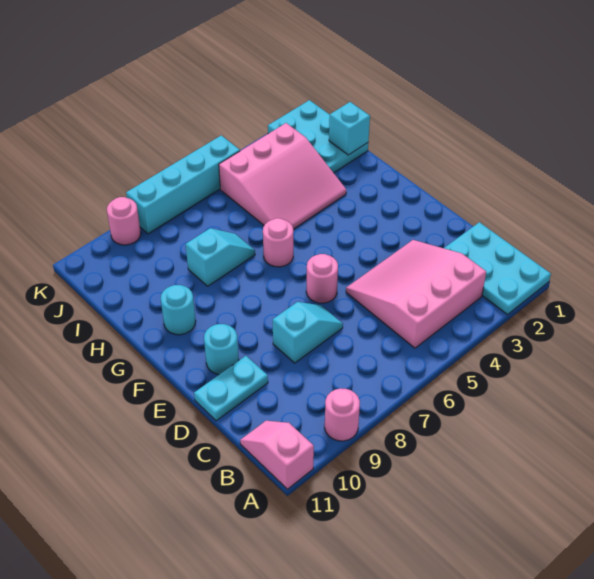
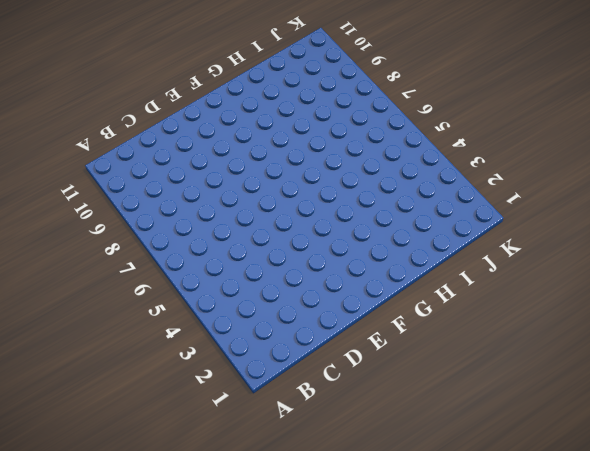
none -> cyan plate A1:C2 level 1
none -> pink round brick A9 level 1
none -> pink slope A11:B11 level 1 top A

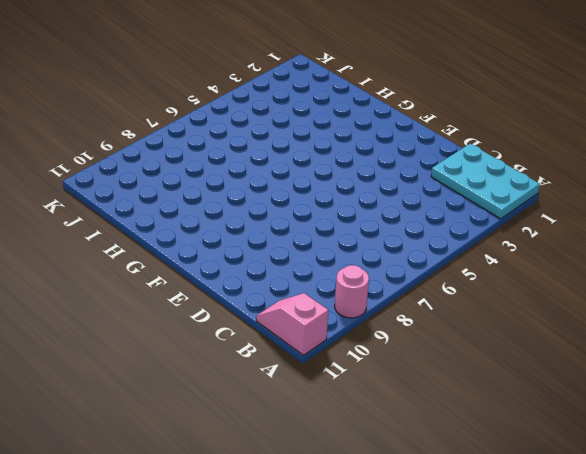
none -> pink slope B3:D5 level 1 top B
none -> cyan slope D7:D8 level 1 top 8
none -> cyan plate D10:D11 level 1

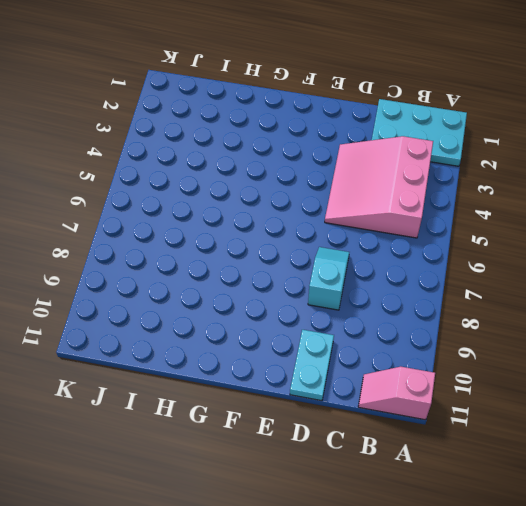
none -> pink round brick A9 level 1
none -> pink round brick E6 level 1
none -> cyan round brick E10 level 1

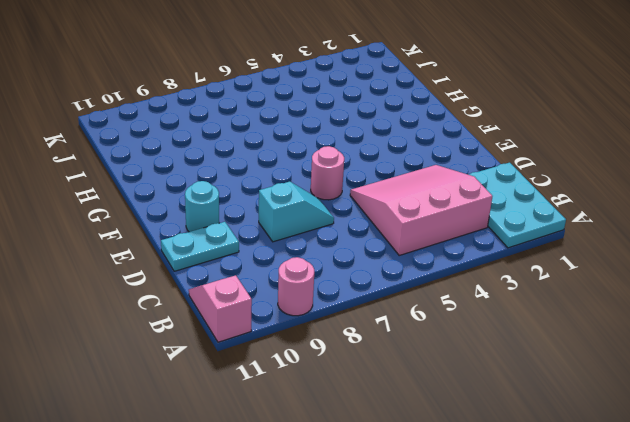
none -> pink round brick G6 level 1
none -> cyan round brick G10 level 1
none -> pink slope H3:J5 level 1 top J

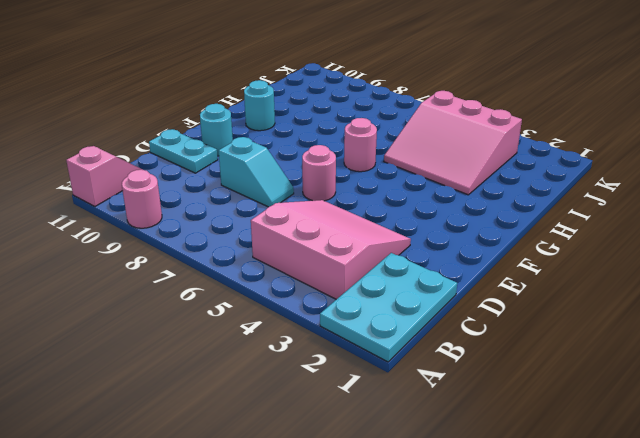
none -> cyan slope H7:H8 level 1 top 8
none -> cyan plate I1:K2 level 1
none -> cyan brick K5:K8 level 1

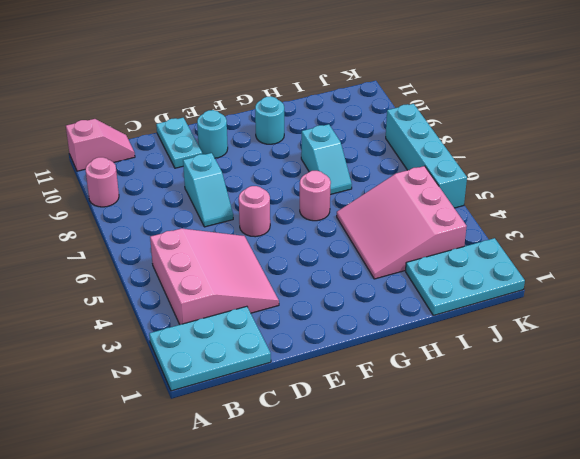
none -> pink round brick K9 level 1
none -> cyan brick I1 level 2

